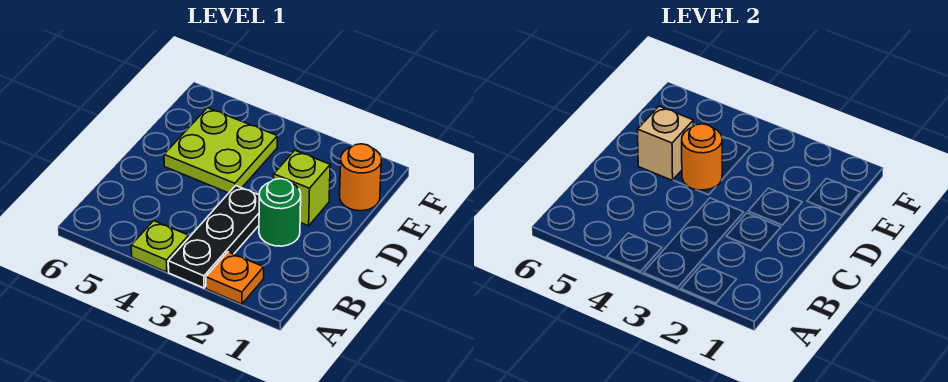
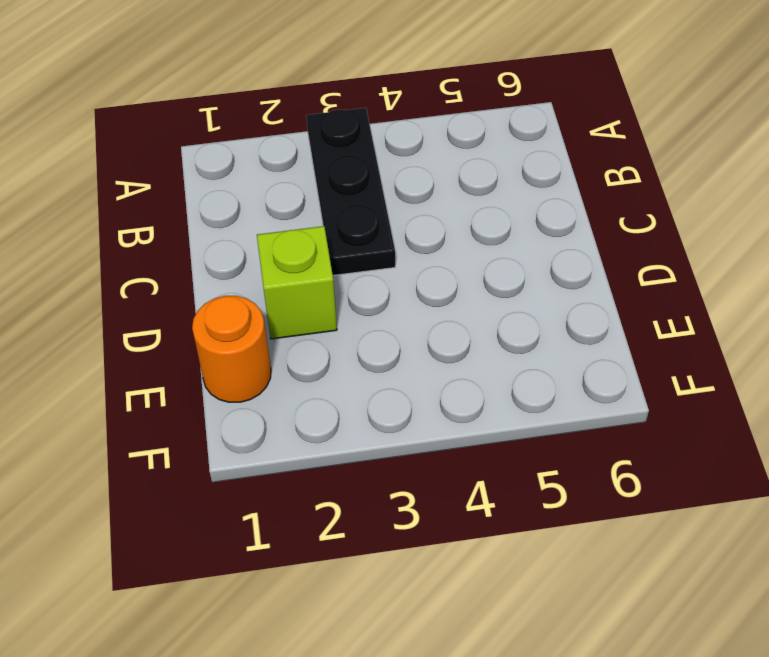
none -> orange plate A2 level 1
none -> lime plate A4 level 1

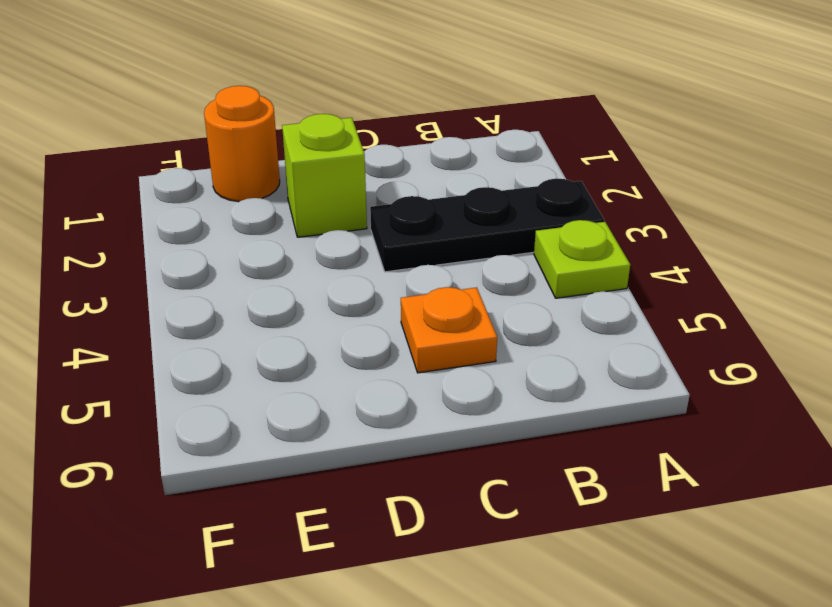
orange plate C5 level 1 -> orange plate A2 level 1
none -> green round brick C2 level 1
none -> lime plate D4:E5 level 1

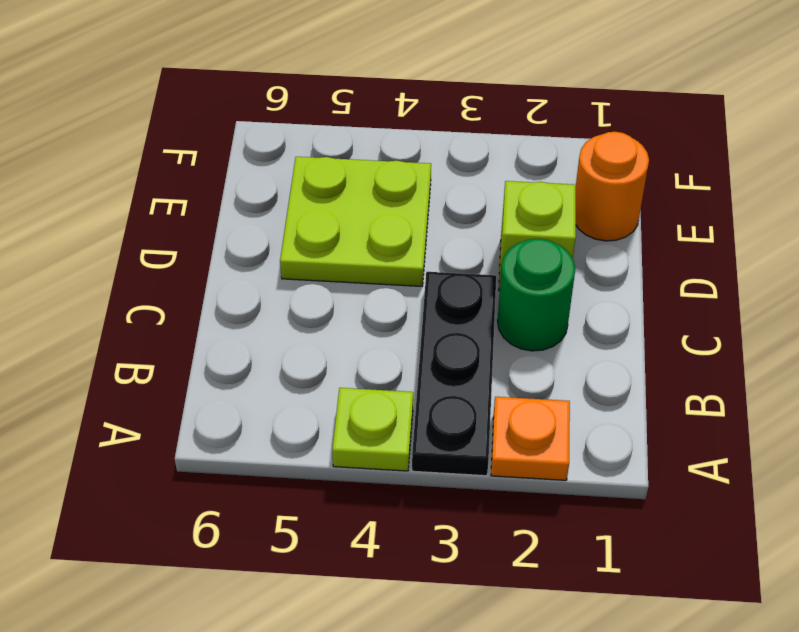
none -> orange round brick D4 level 2
none -> tan brick D5 level 2

